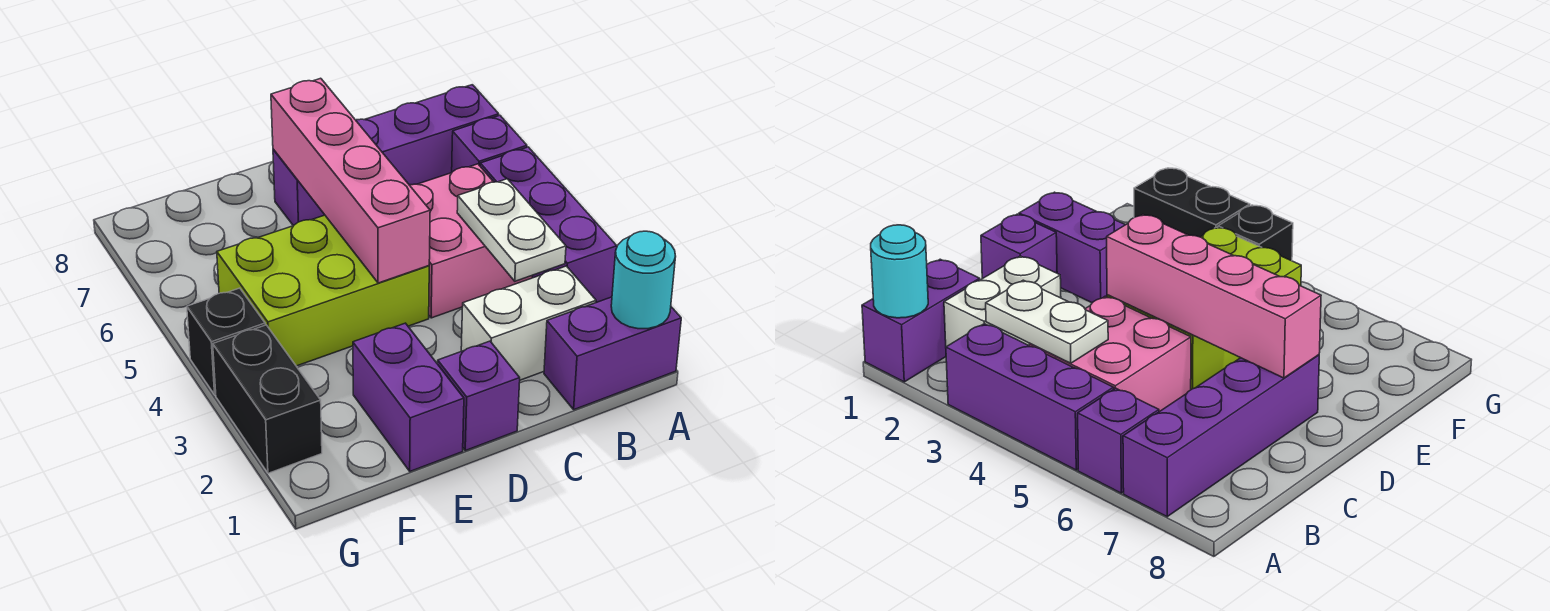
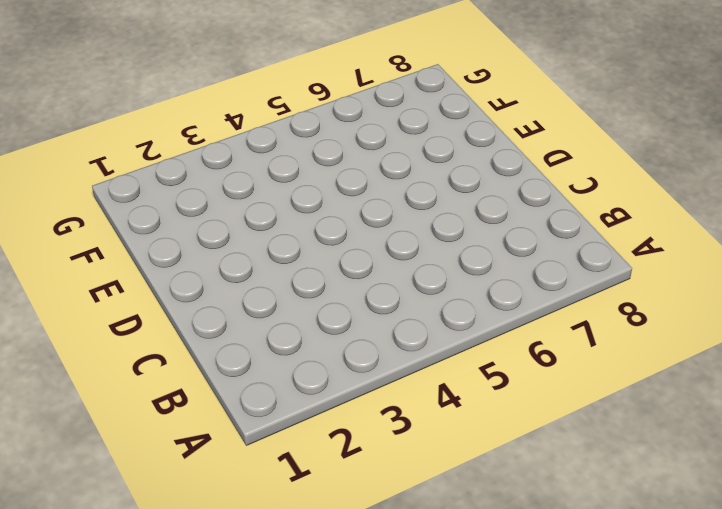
none -> purple brick A1:B1 level 1
none -> purple brick A3:A5 level 1
none -> purple brick A6 level 1

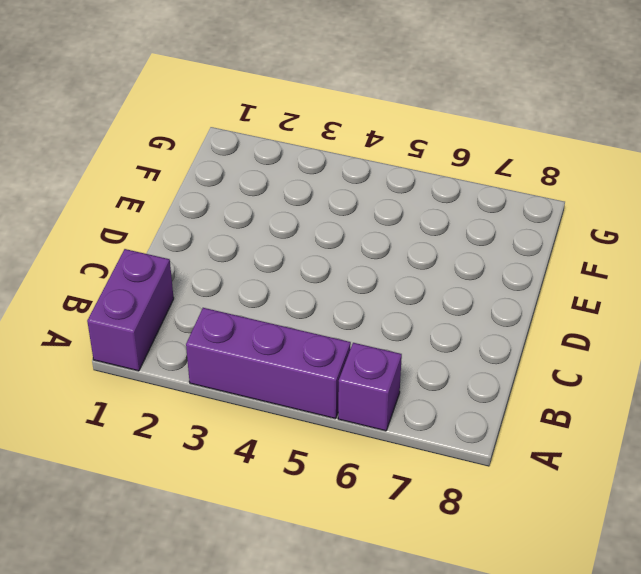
none -> purple brick A7:D7 level 1
none -> white brick B2:C2 level 1
none -> pink brick B4:C5 level 1

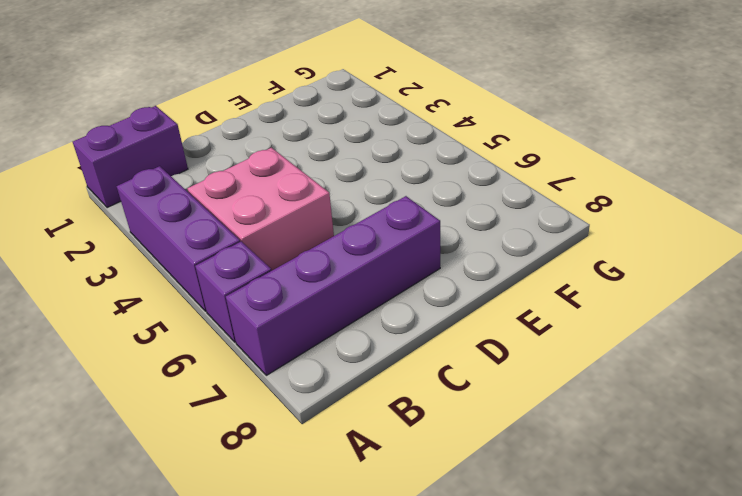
none -> white brick B2:C2 level 1
none -> purple brick D1 level 1
none -> lime brick D4:F5 level 1

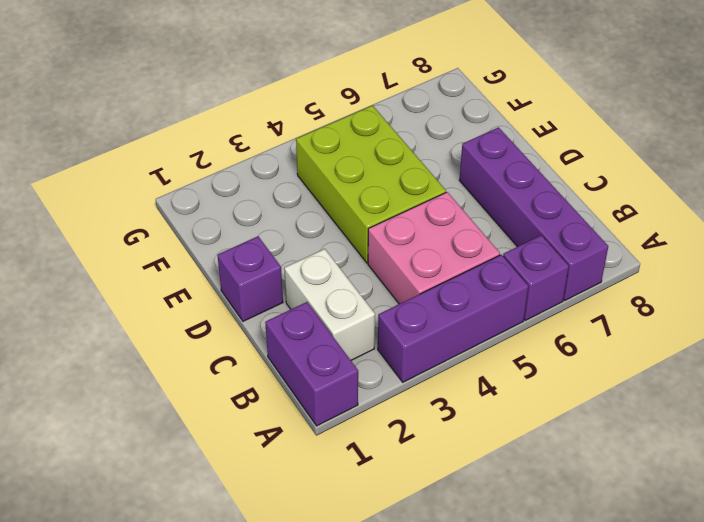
none -> purple brick E1:E2 level 1
none -> black brick G2:G3 level 1
none -> black brick G4 level 1

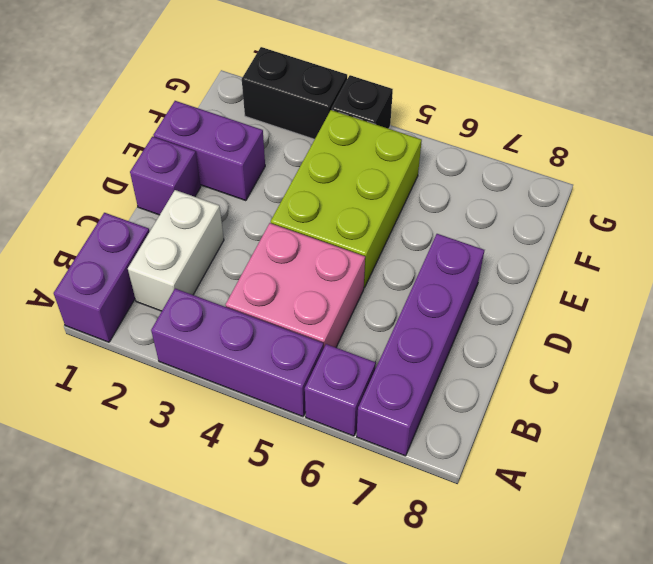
none -> cyan round brick A1 level 2
none -> white plate B3:B4 level 2
none -> pink brick D4:D7 level 2

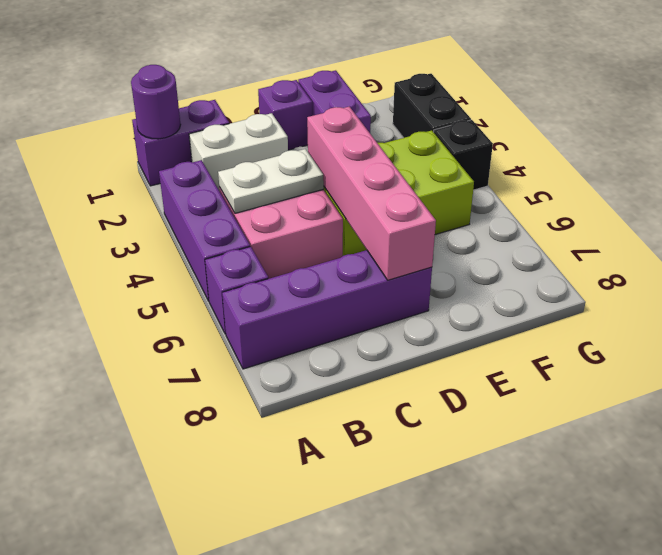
purple round brick A1 level 2 -> cyan round brick A1 level 2
white plate B4:C4 level 2 -> white plate B3:B4 level 2

